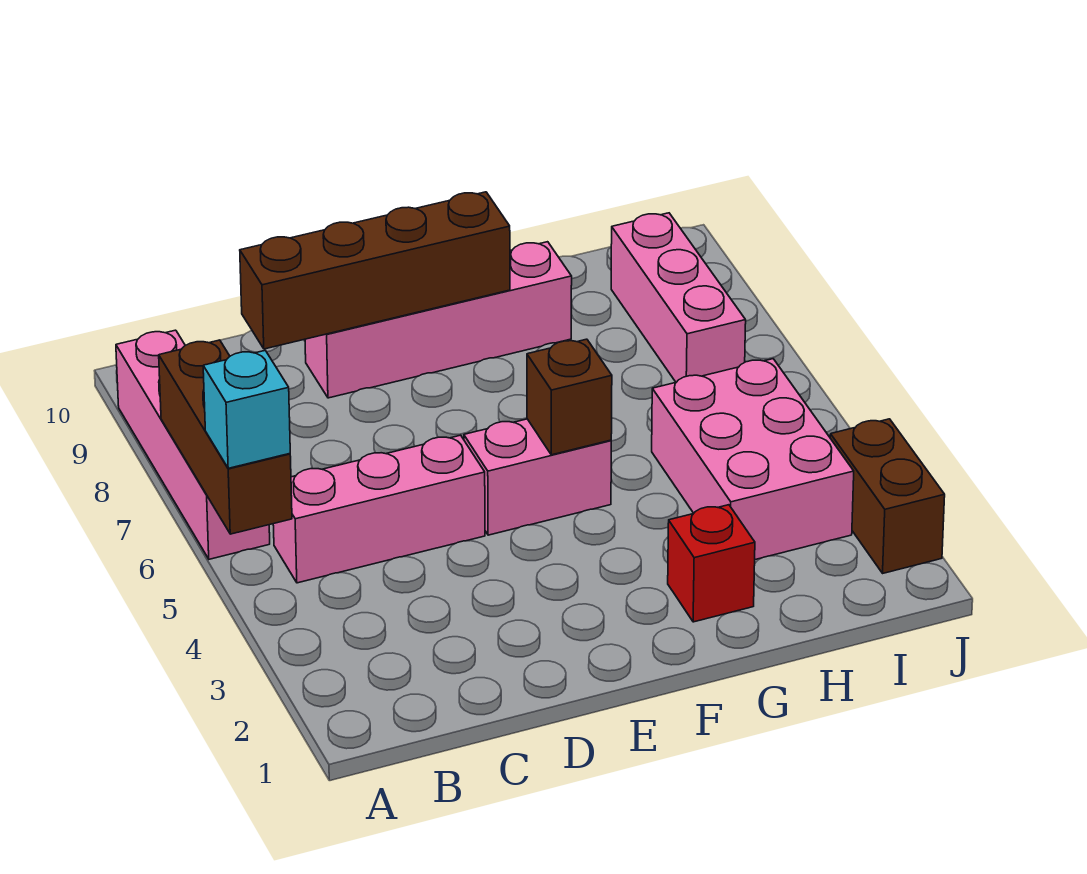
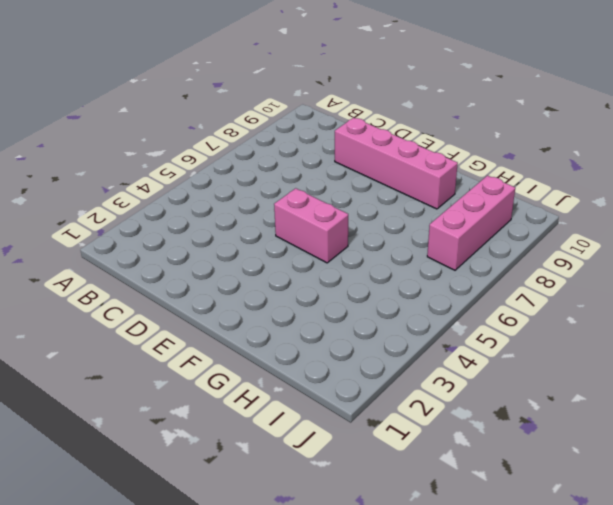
none -> pink brick A6:A9 level 1
none -> pink brick B5:D5 level 1
none -> red brick G2 level 1

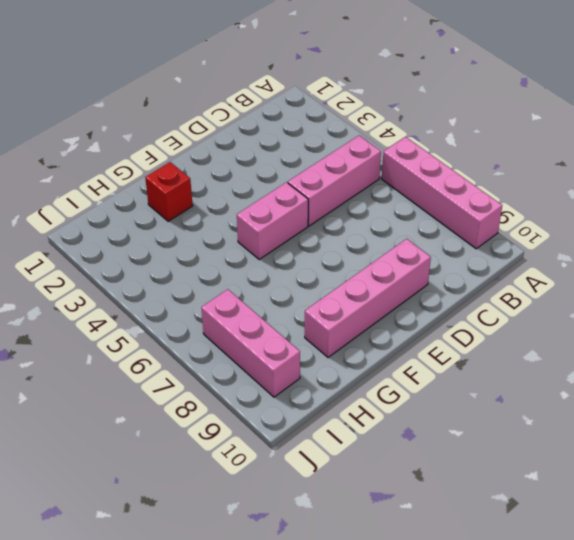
none -> pink brick H3:I5 level 1
none -> brown brick J2:J3 level 1
none -> brown brick A5:A7 level 2

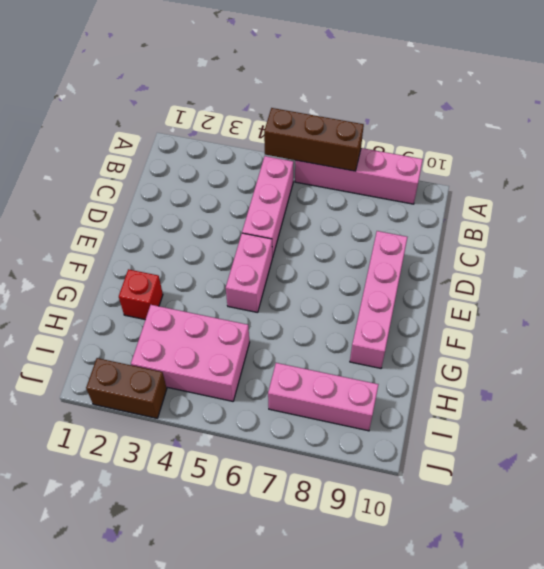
none -> brown brick C9:F9 level 2
none -> brown brick F5 level 2
none -> cyan brick A5 level 3

